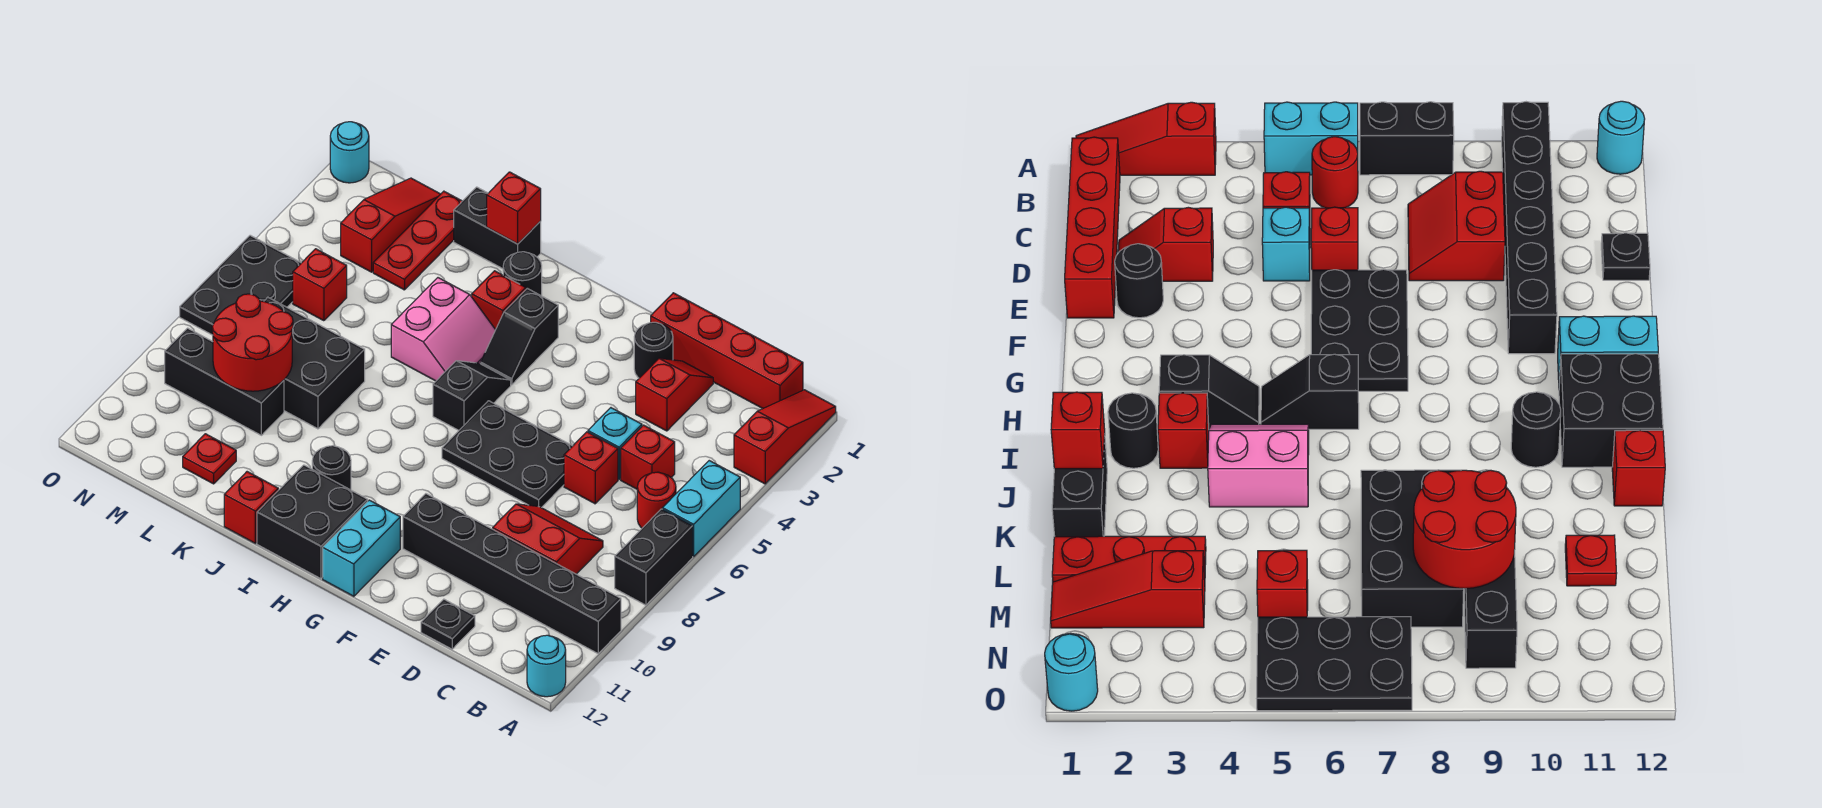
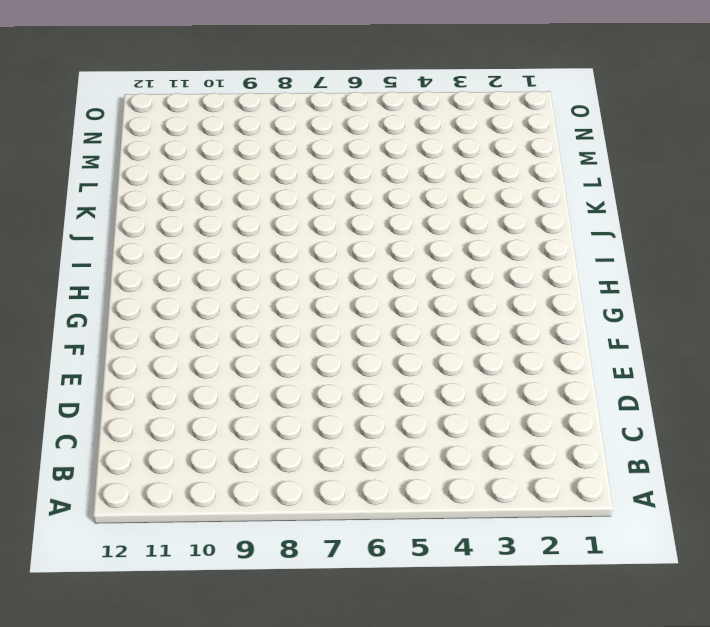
none -> red slope A1:A3 level 1 top 3
none -> cyan brick A5:A6 level 1
none -> black brick A7:A8 level 1
none -> black brick A10:F10 level 1

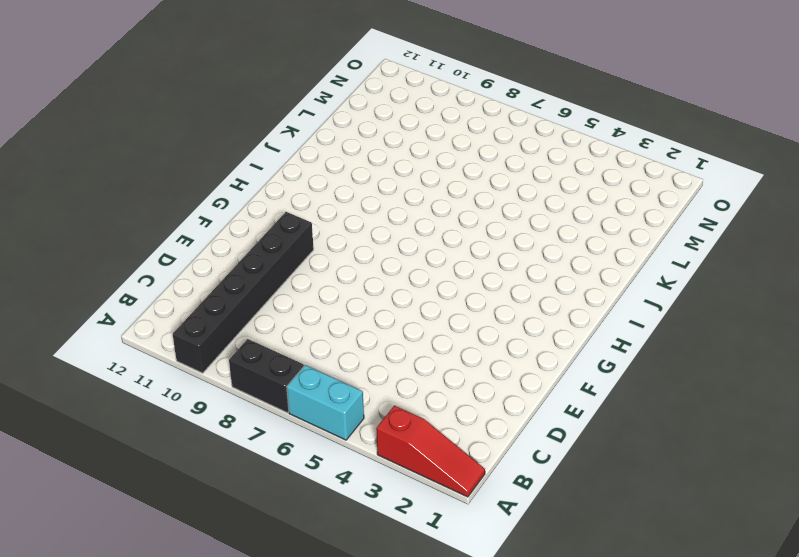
none -> cyan round brick A12 level 1
none -> red brick B1:E1 level 1
none -> red round brick B6 level 1
none -> red brick C5 level 1

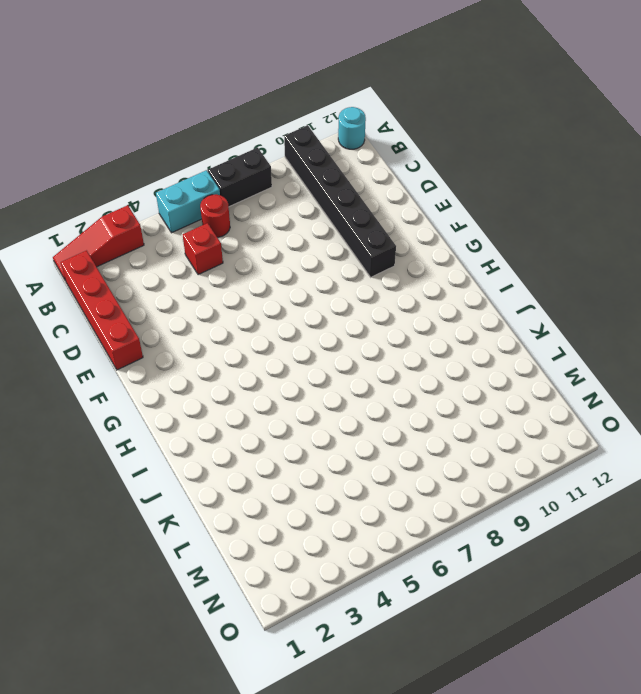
none -> red slope C8:D9 level 1 top 9
none -> red slope D2:D3 level 1 top 3
none -> cyan brick D5 level 1
none -> red brick D6 level 1

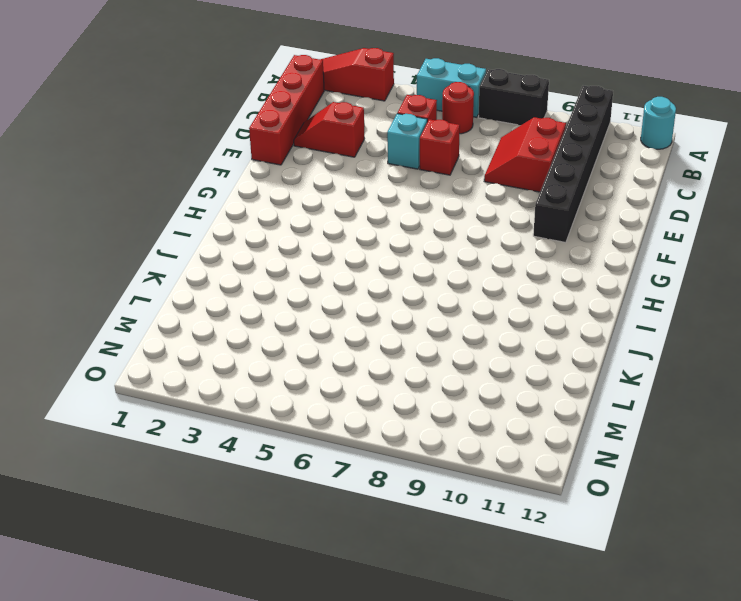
none -> black plate D12 level 1
none -> black round brick E2 level 1
none -> black plate E6:G7 level 1
none -> cyan brick G11:G12 level 1

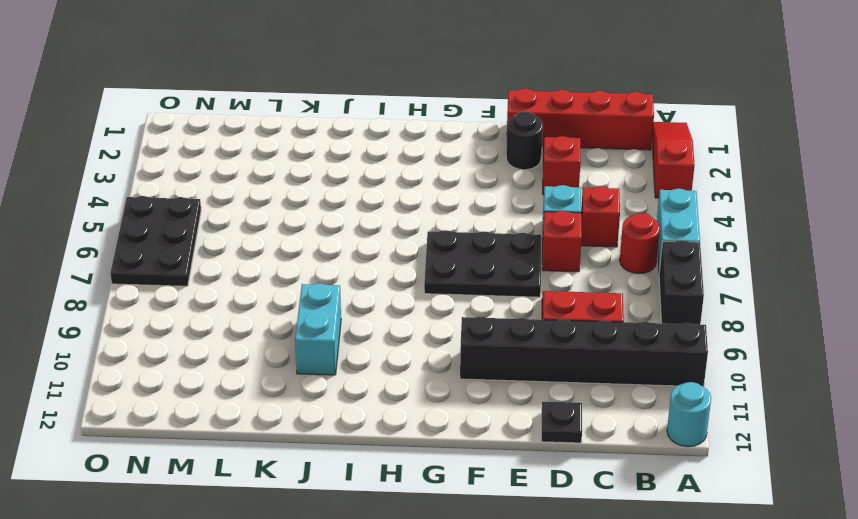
cyan brick J9:J10 level 1 -> cyan brick G11:G12 level 1
none -> black slope H3:H4 level 1 top 3
none -> black slope H5:H6 level 1 top 6
none -> black brick H11:I12 level 1
none -> black round brick I2 level 1

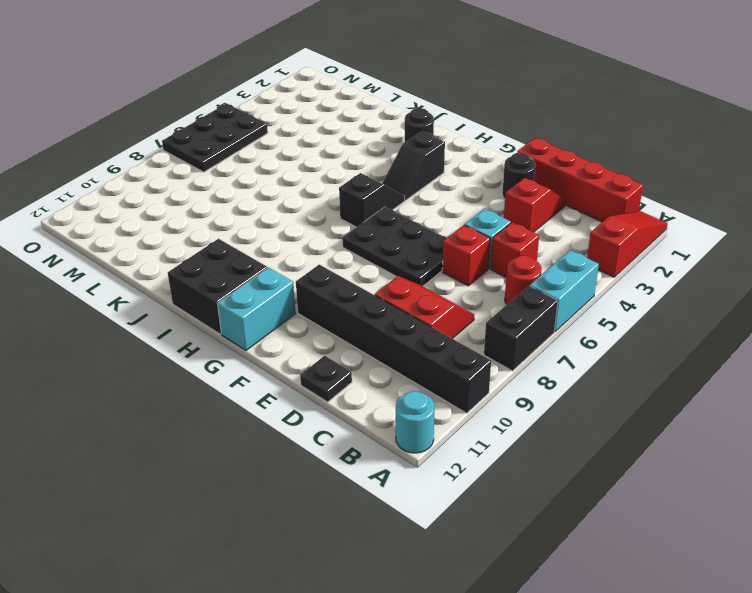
none -> red brick I3 level 1
none -> pink slope I4:J5 level 1 top J
none -> black round brick I10 level 1
none -> black brick J1:K1 level 1

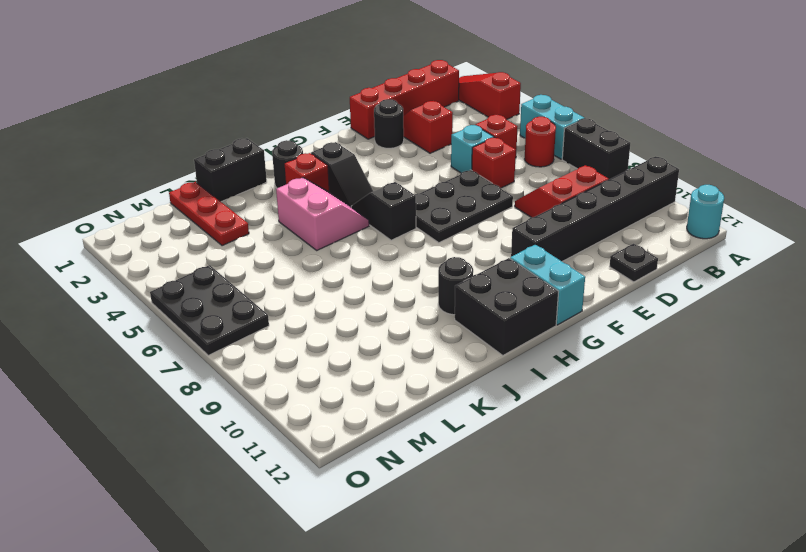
none -> red brick J12 level 1
none -> black brick K7:M8 level 1
none -> black brick L9:N9 level 1
none -> red plate L11 level 1

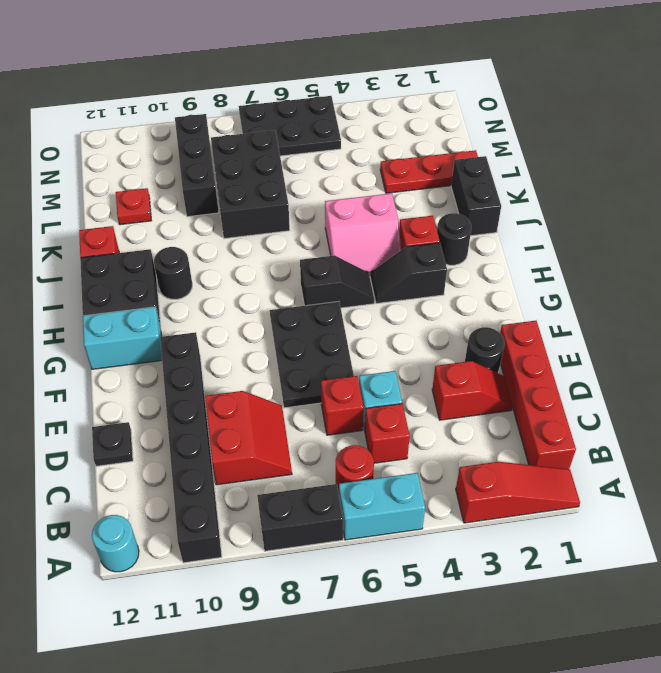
none -> red slope M1:M3 level 1 top 3
none -> red brick M5 level 1
none -> cyan round brick O1 level 1
none -> red brick J1 level 2

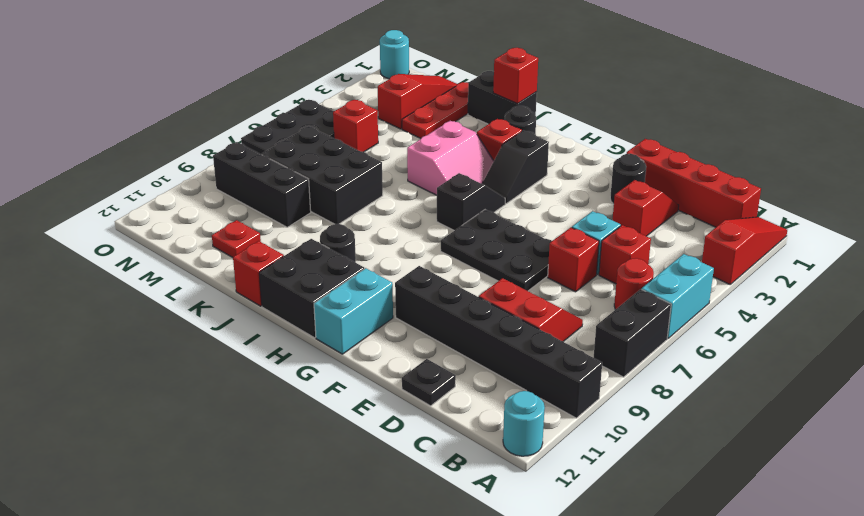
none -> red round brick L8:M9 level 2

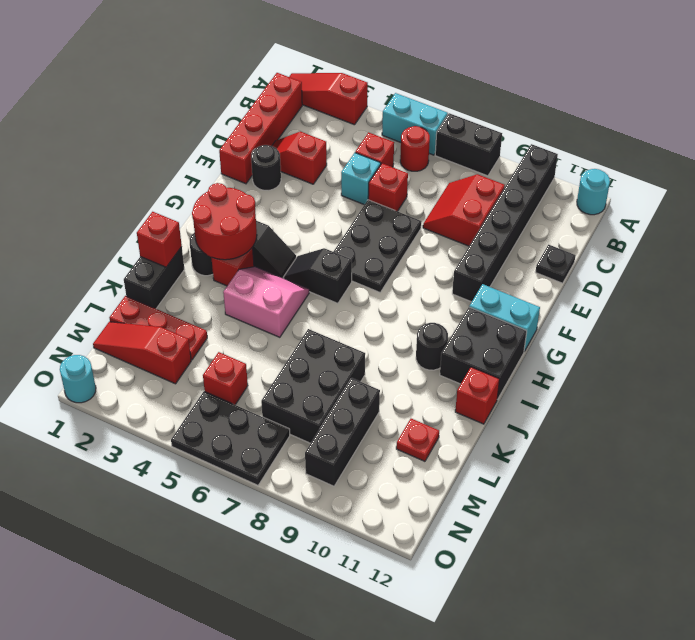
red round brick H2:I3 level 2 -> red round brick L8:M9 level 2

